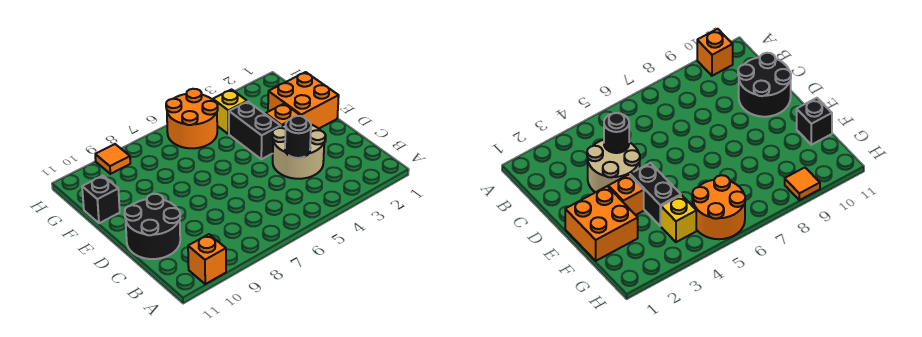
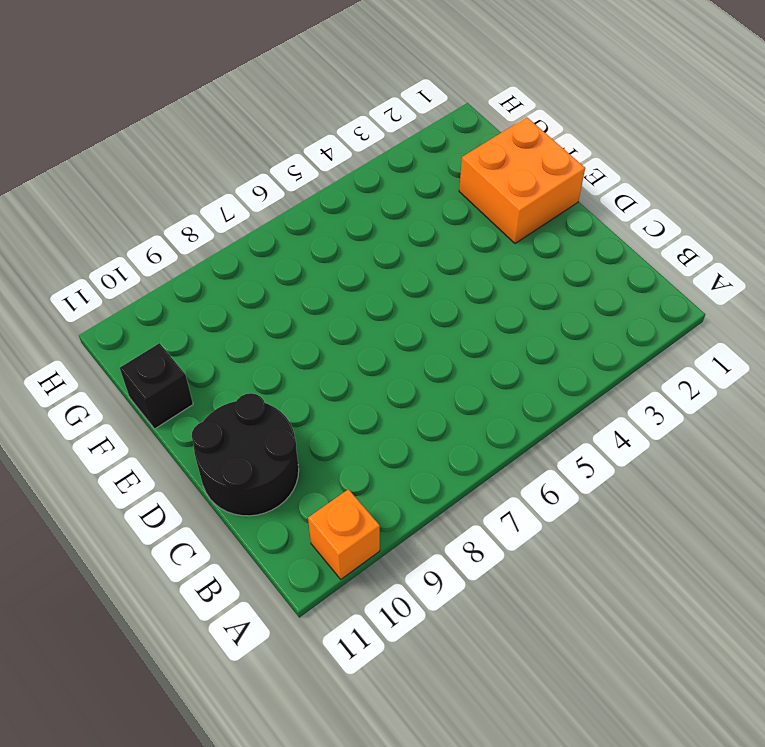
none -> tan round brick C3:D4 level 1
none -> orange brick E3 level 1

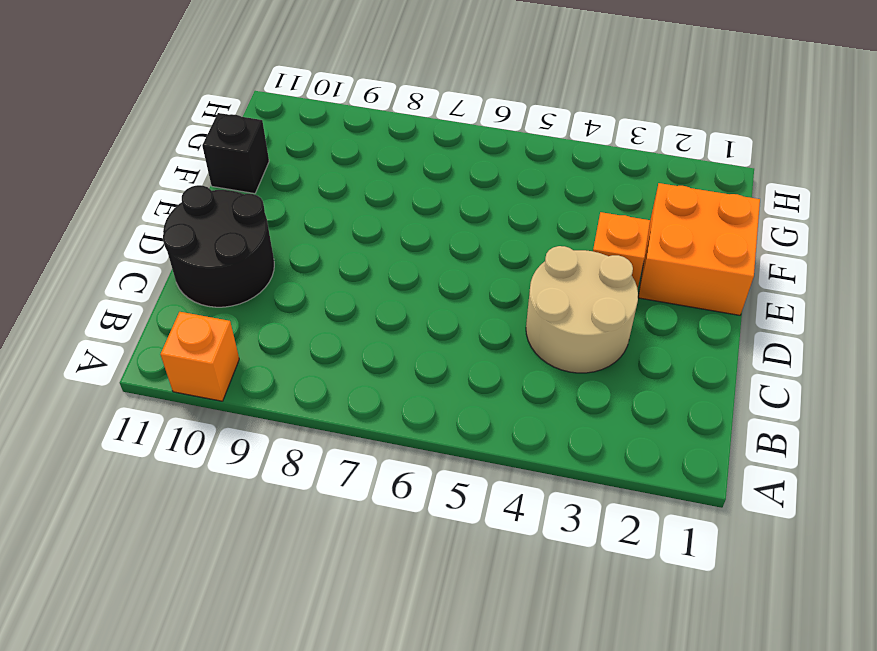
none -> black brick E4:F4 level 1
none -> yellow brick G4 level 1

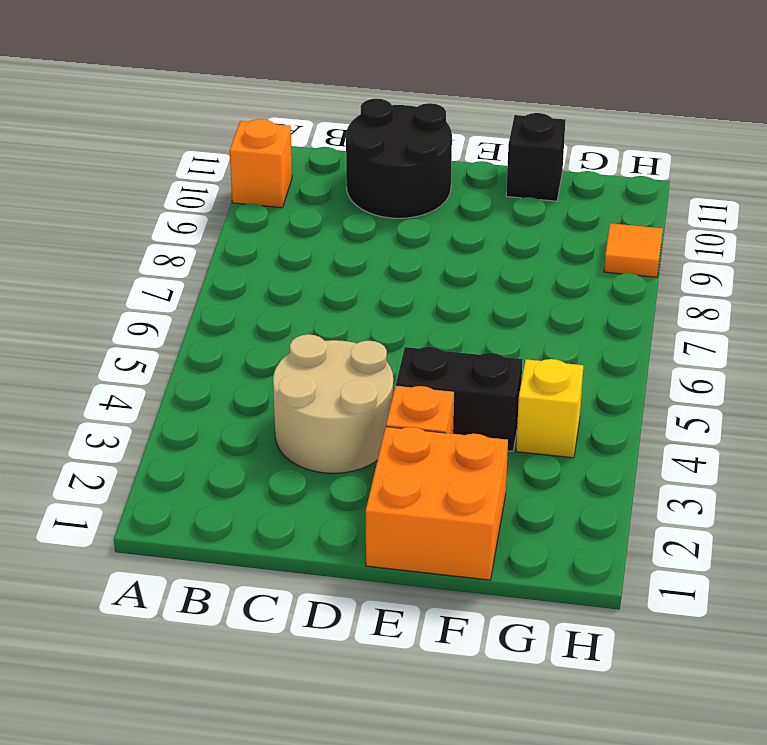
none -> orange round brick G5:H6 level 1
none -> black round brick C4 level 2

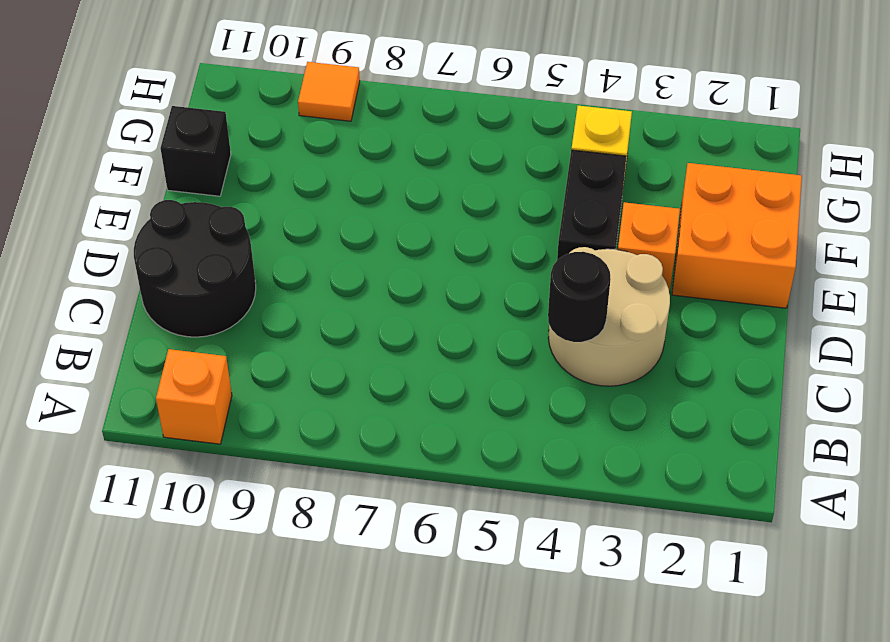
none -> orange round brick G5:H6 level 1

